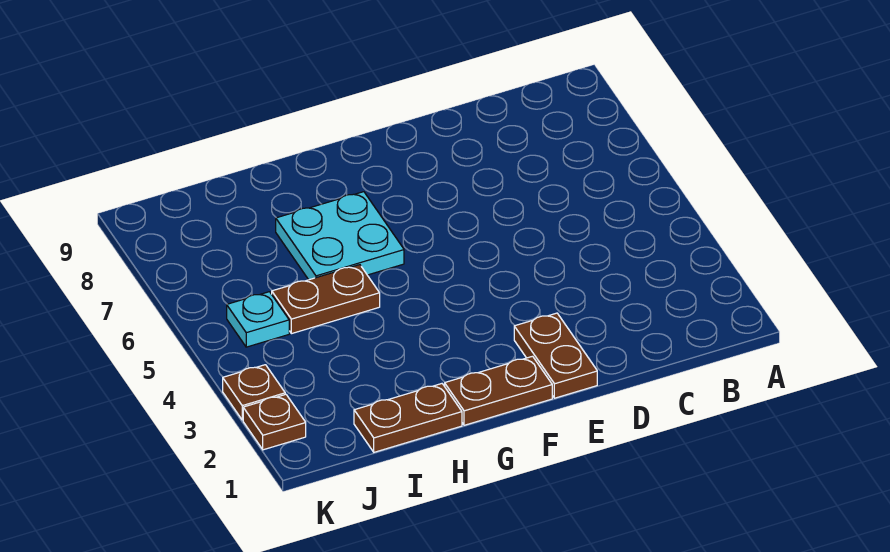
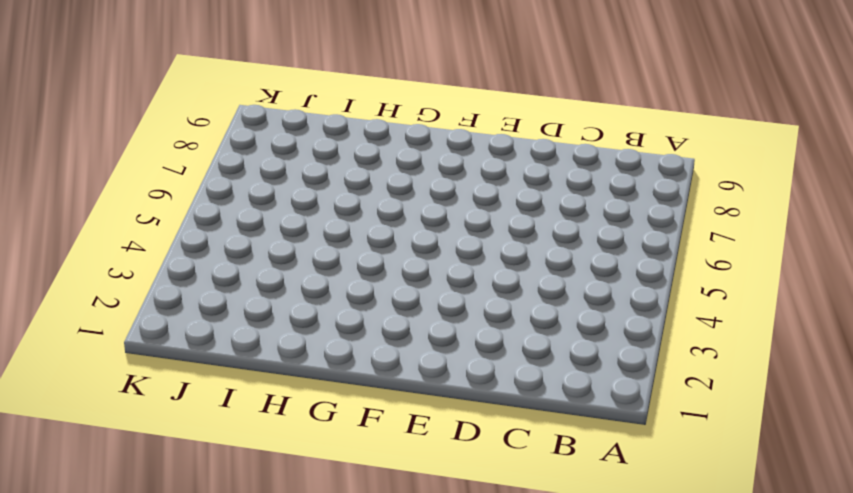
none -> brown plate E1:E2 level 1
none -> brown plate F1:G1 level 1

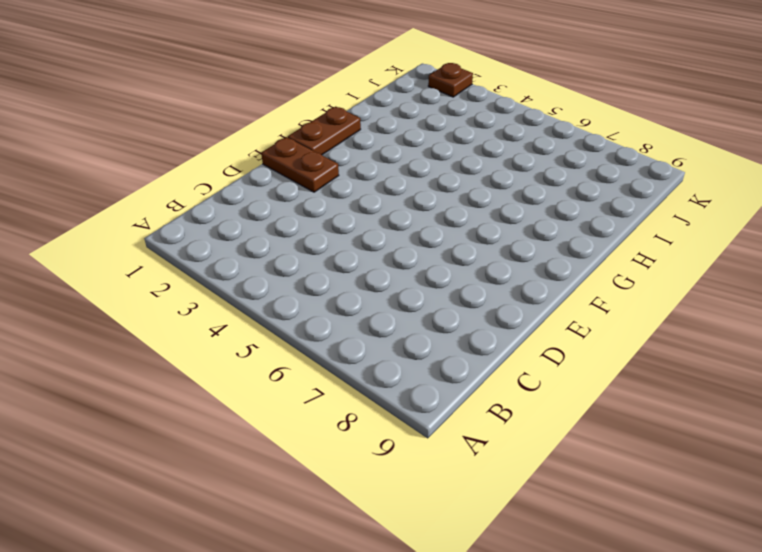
none -> cyan plate G6:H7 level 1
none -> brown plate H1:I1 level 1

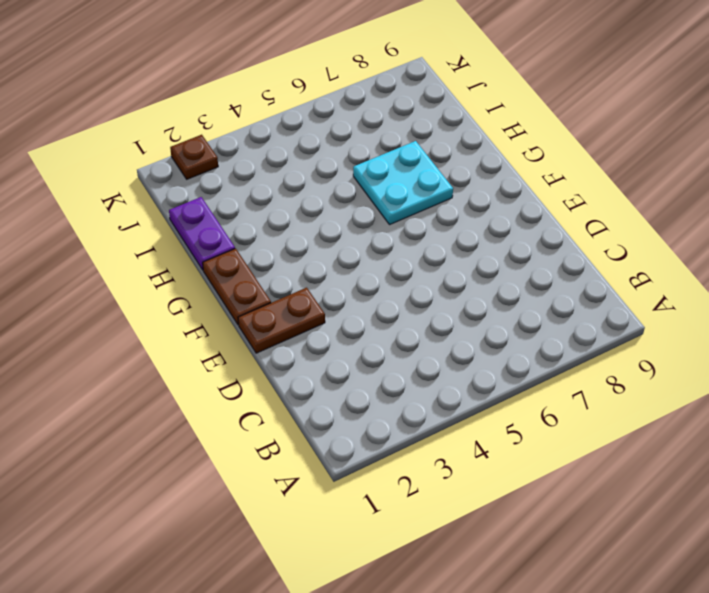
purple plate H1:I1 level 1 -> brown plate H1:I1 level 1
none -> brown plate H5:I5 level 1
none -> cyan plate J5 level 1

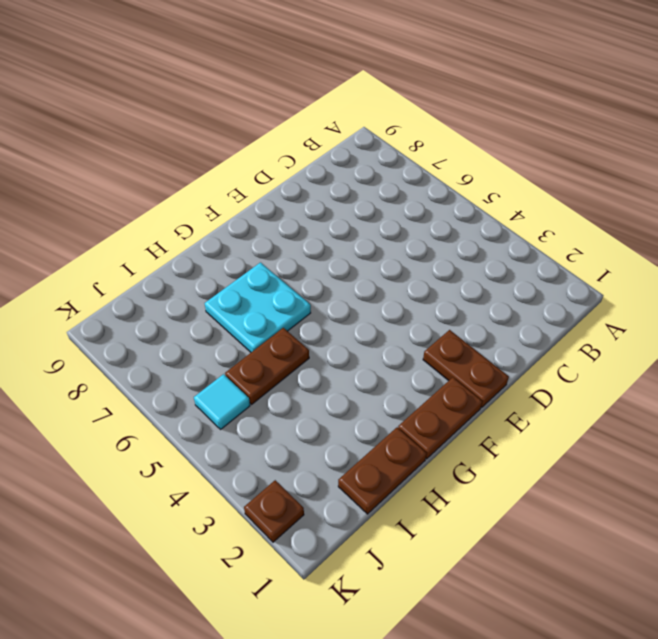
cyan tile J5 level 1 -> cyan plate J5 level 1
none -> brown plate K3 level 1

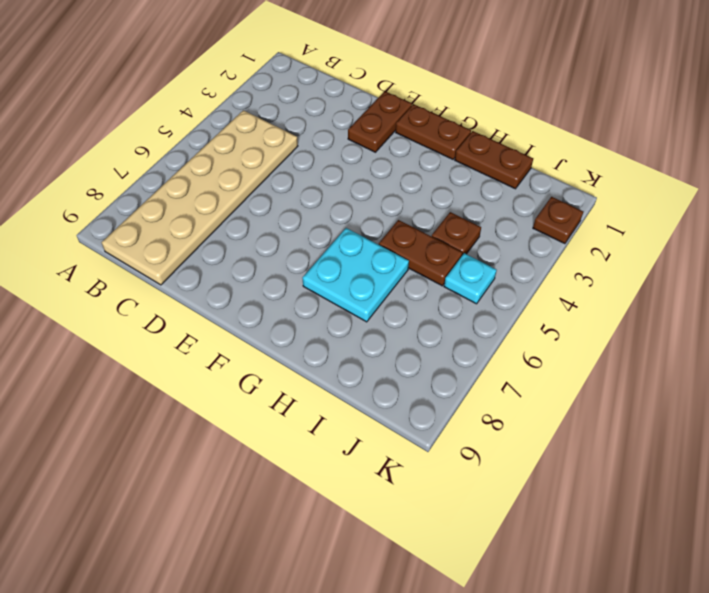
tan plate B4:C9 level 1 -> none
brown plate I4 level 1 -> brown plate K3 level 1

